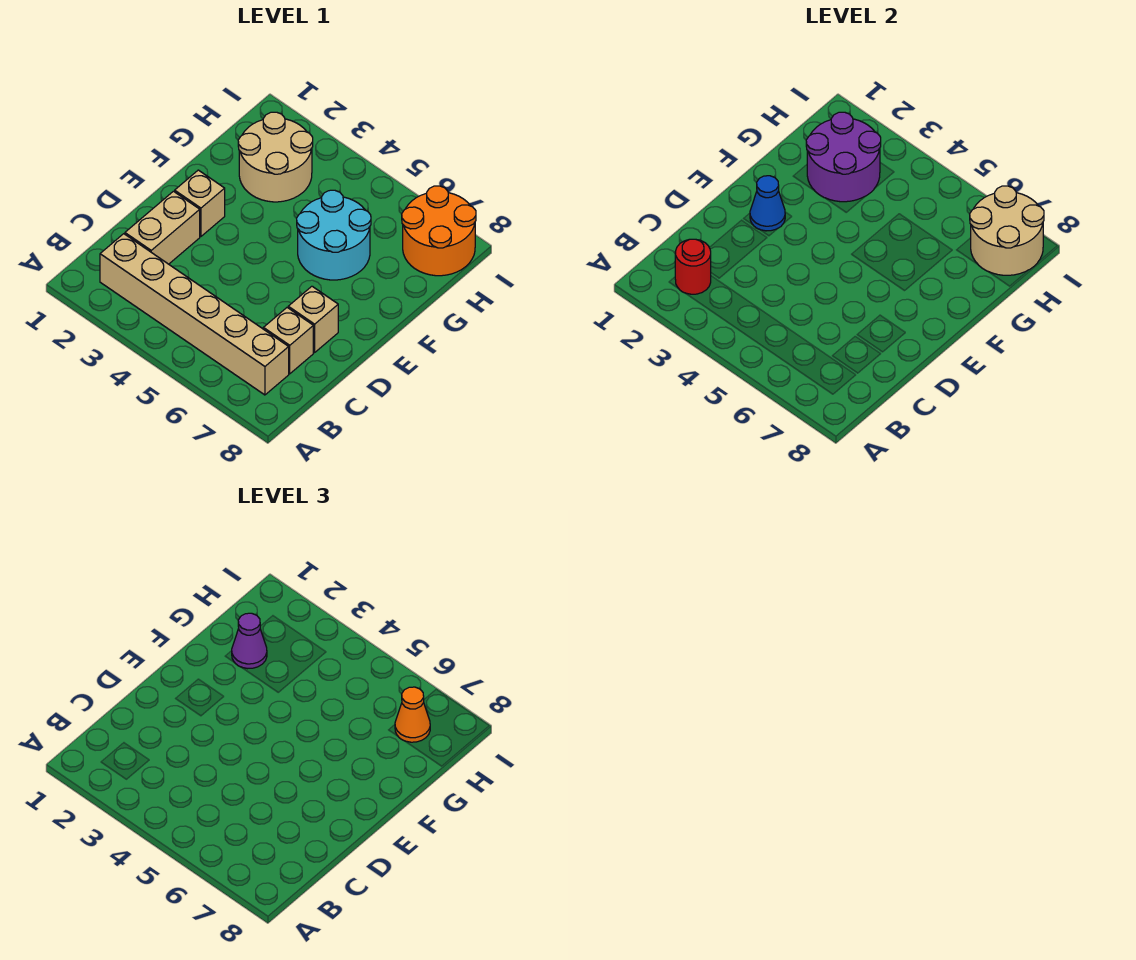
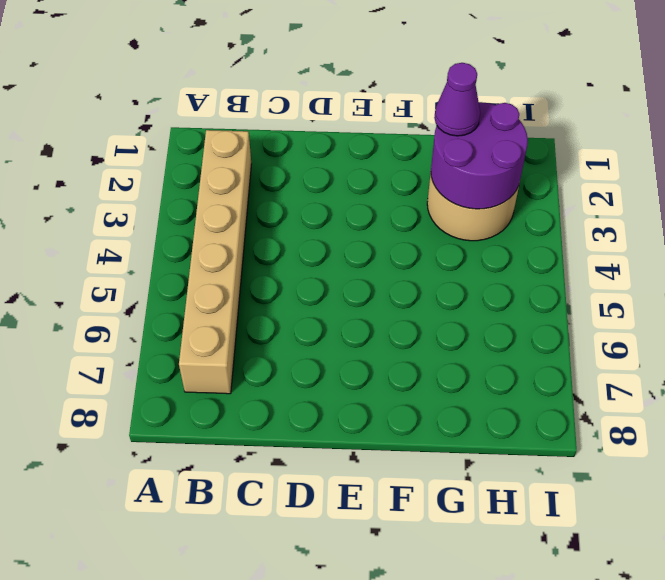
none -> tan brick C2:D2 level 1
none -> tan brick C7 level 1
none -> tan brick D7 level 1

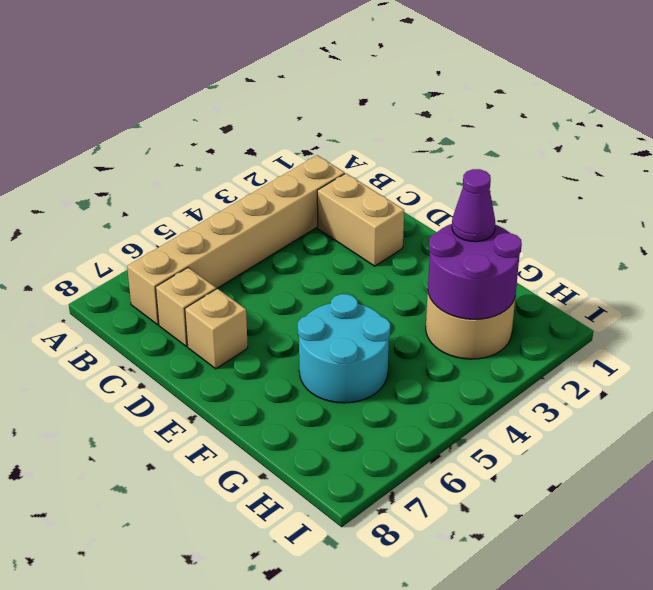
none -> tan brick E2 level 1
none -> orange round brick H7:I8 level 1
none -> red round brick B2 level 2

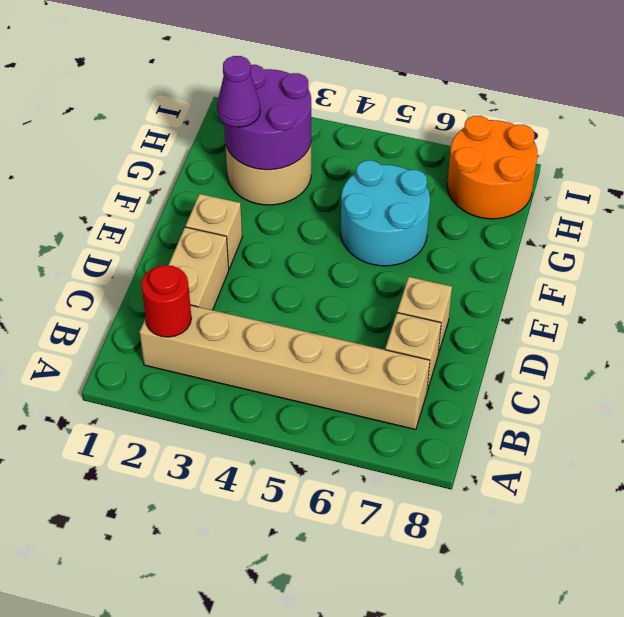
none -> blue cone E2 level 2
none -> tan round brick H7:I8 level 2
none -> orange cone H7 level 3

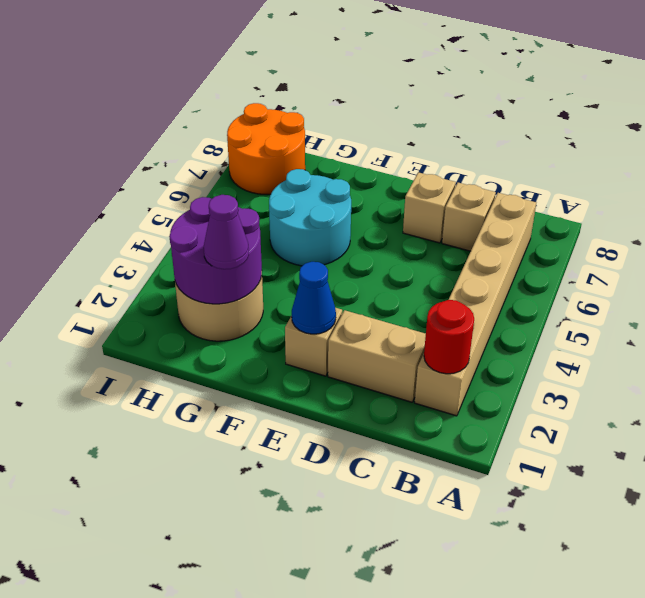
none -> tan round brick H7:I8 level 2
none -> orange cone H7 level 3

